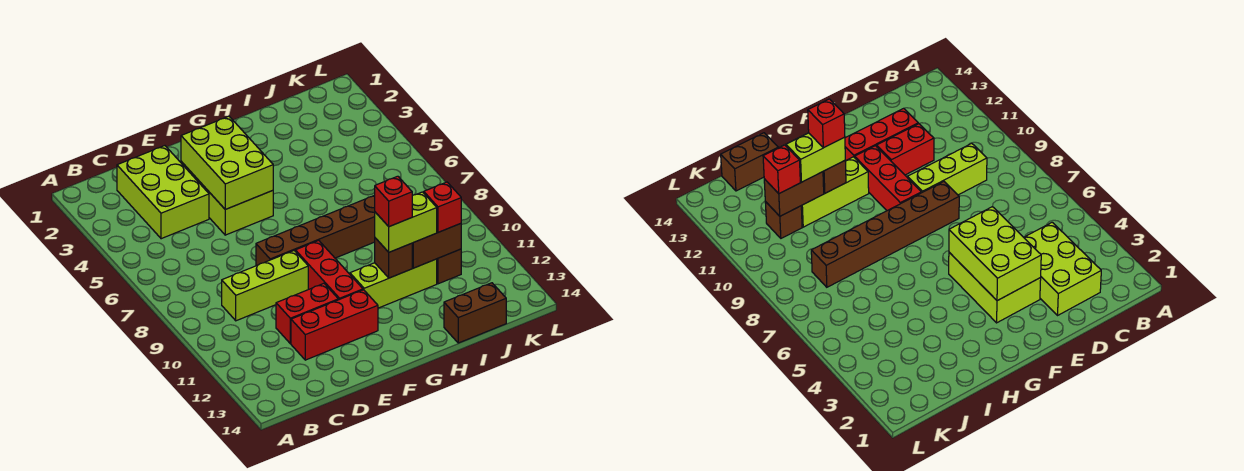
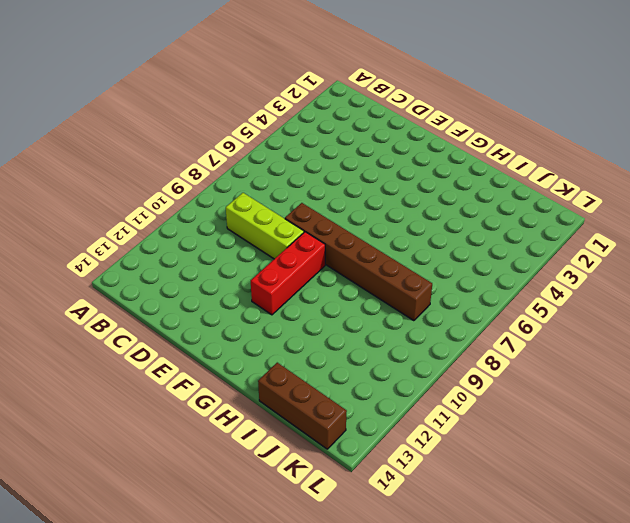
brown brick I14:K14 level 1 -> brown brick I14:J14 level 1
none -> lime brick C2:D4 level 1
none -> red brick D11:E11 level 1
none -> red brick D12:F12 level 1

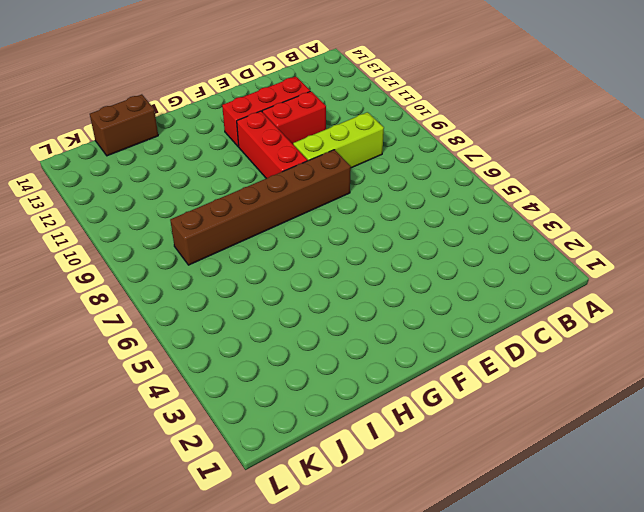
none -> lime brick C2:D4 level 1
none -> lime brick E3:F5 level 1
none -> lime brick G11:I11 level 1

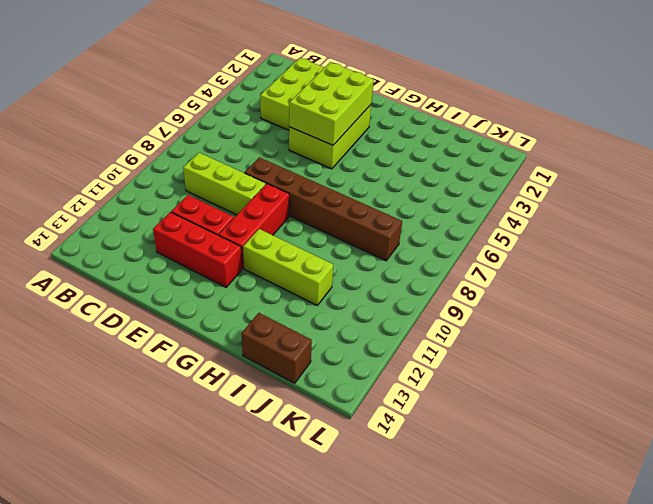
none -> brown brick J11 level 1
none -> brown brick H11 level 2
none -> brown brick I11:J11 level 2

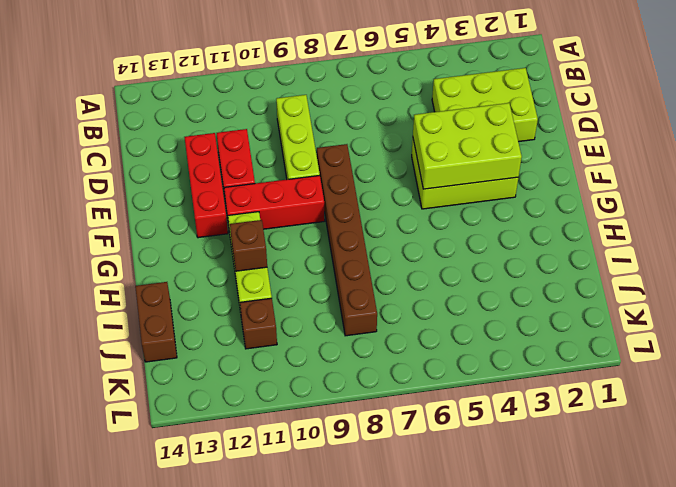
none -> brown brick I11:J11 level 2
none -> lime brick H11:I11 level 3
none -> red brick J11 level 3

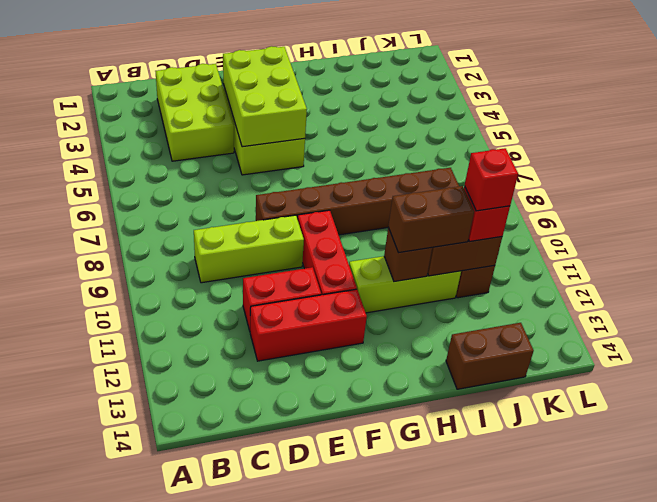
brown brick H11:I11 level 3 -> lime brick H11:I11 level 3
red brick J11 level 4 -> red brick H11 level 4

